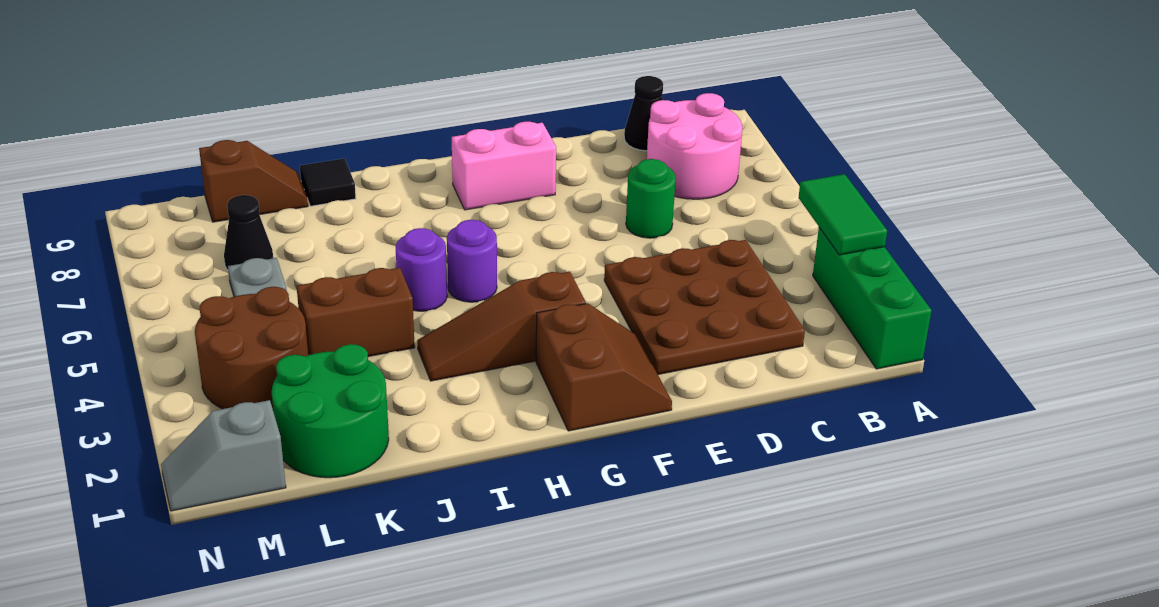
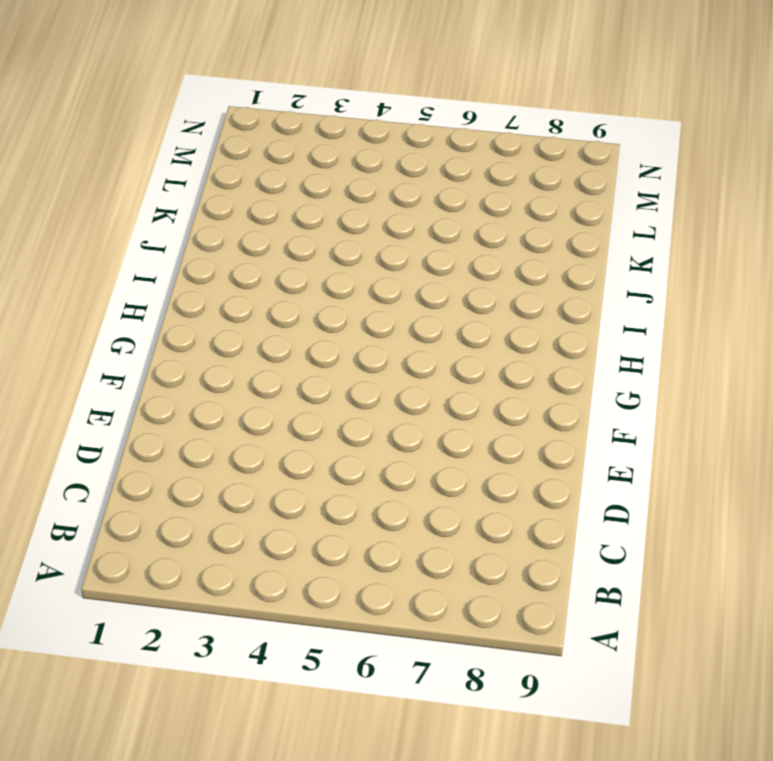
none -> green brick A1:A3 level 1
none -> pink round brick B7:C8 level 1
none -> brown plate C2:E4 level 1

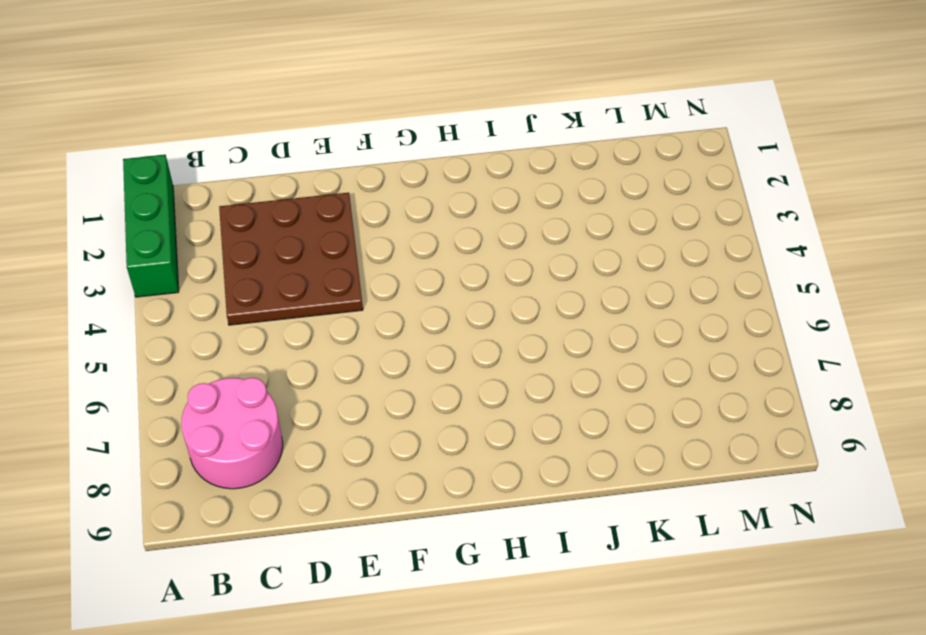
none -> black cone C9 level 1
none -> green round brick D6 level 1
none -> brown slope F1:G2 level 1 top G

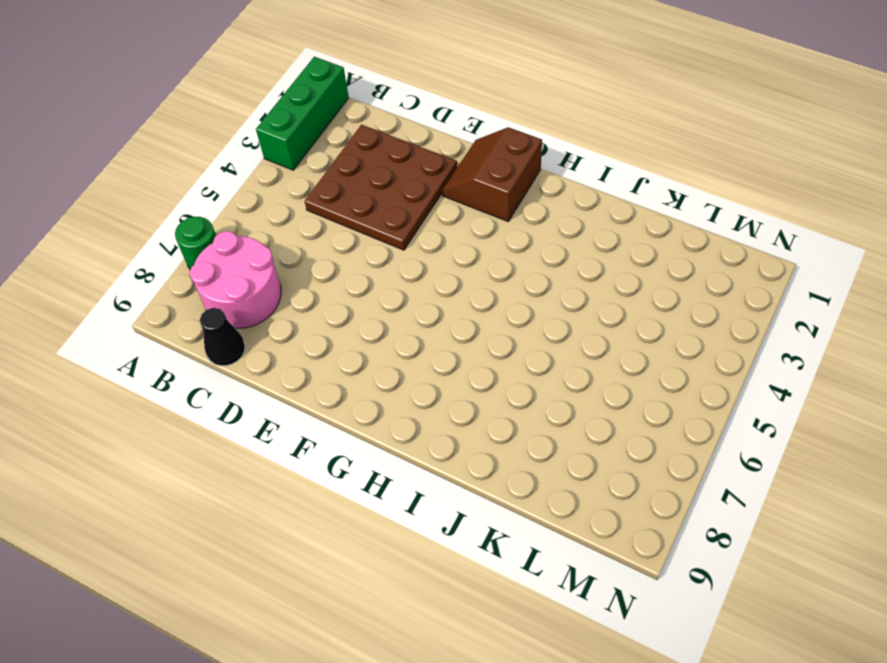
green round brick A7 level 1 -> green round brick D6 level 1
none -> pink brick F8:G8 level 1
none -> brown slope G3:I3 level 1 top G
none -> purple round brick H5 level 1

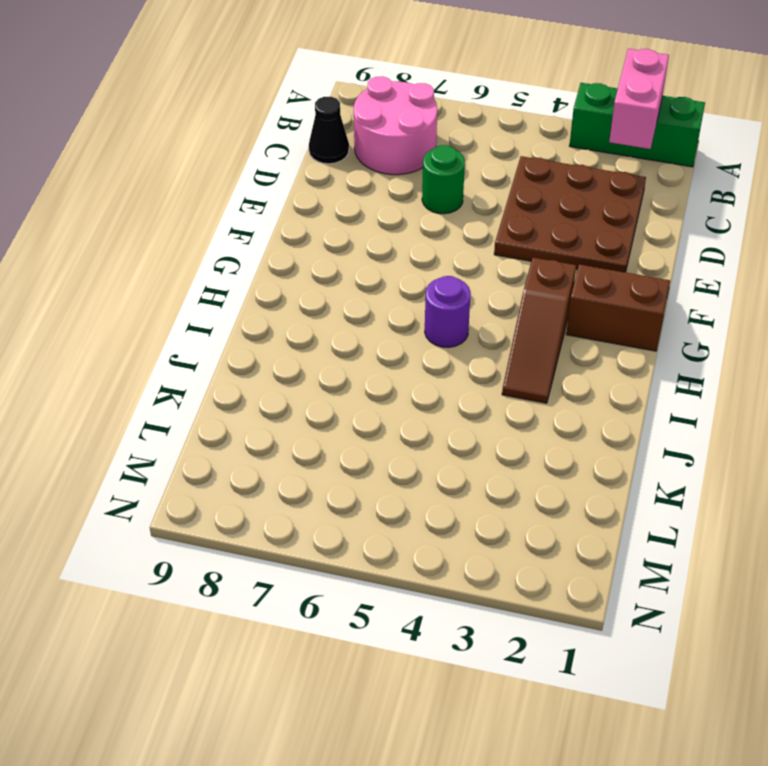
pink brick A2:B2 level 2 -> pink brick F8:G8 level 1
none -> purple round brick I5 level 1
none -> brown brick J4:K4 level 1
none -> black tile J9 level 1

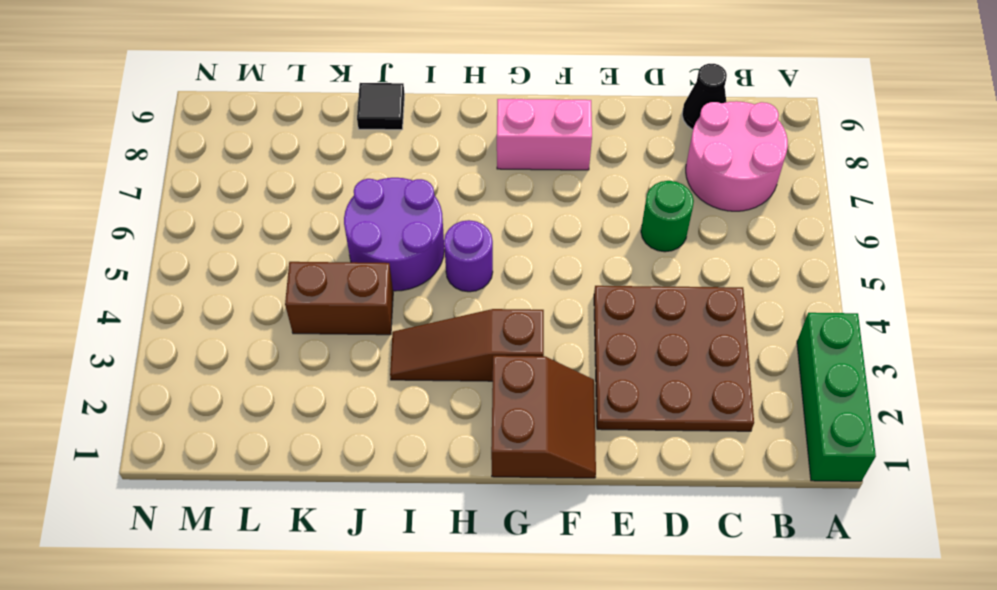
purple round brick I5:J6 level 1 -> purple round brick I5 level 1
none -> green round brick K1:L2 level 1
none -> brown slope K9:L9 level 1 top L
none -> brown round brick L3:M4 level 1

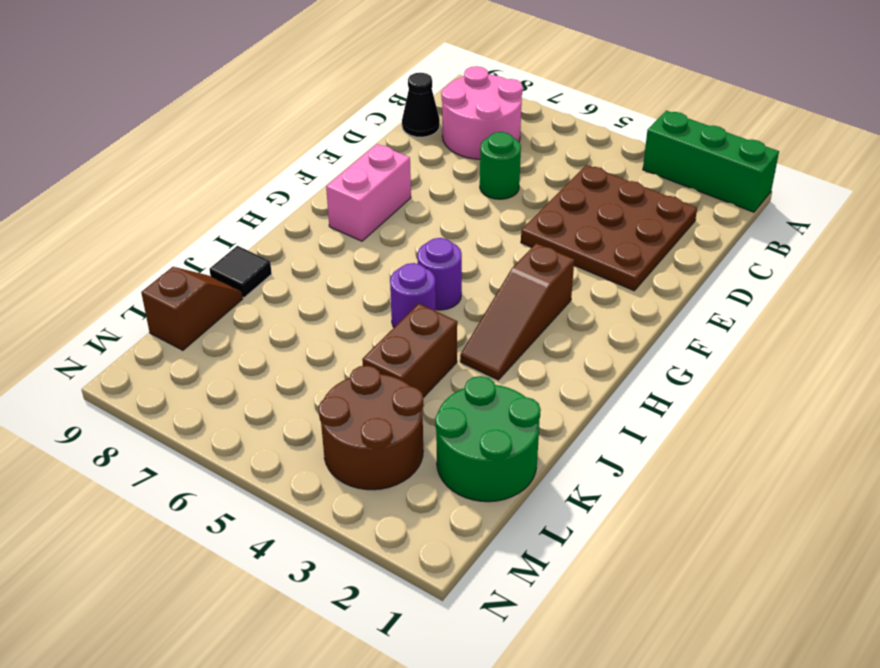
none -> brown slope F1:G2 level 1 top G
none -> grey plate L6 level 1
none -> black cone L7 level 1

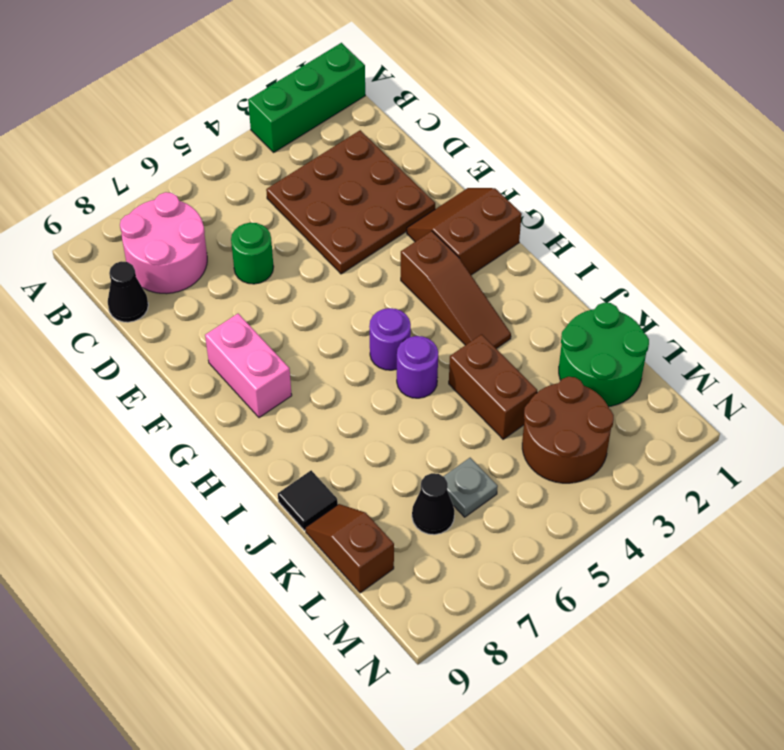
none -> grey slope M1:N1 level 1 top M
none -> green tile A3:A4 level 2

